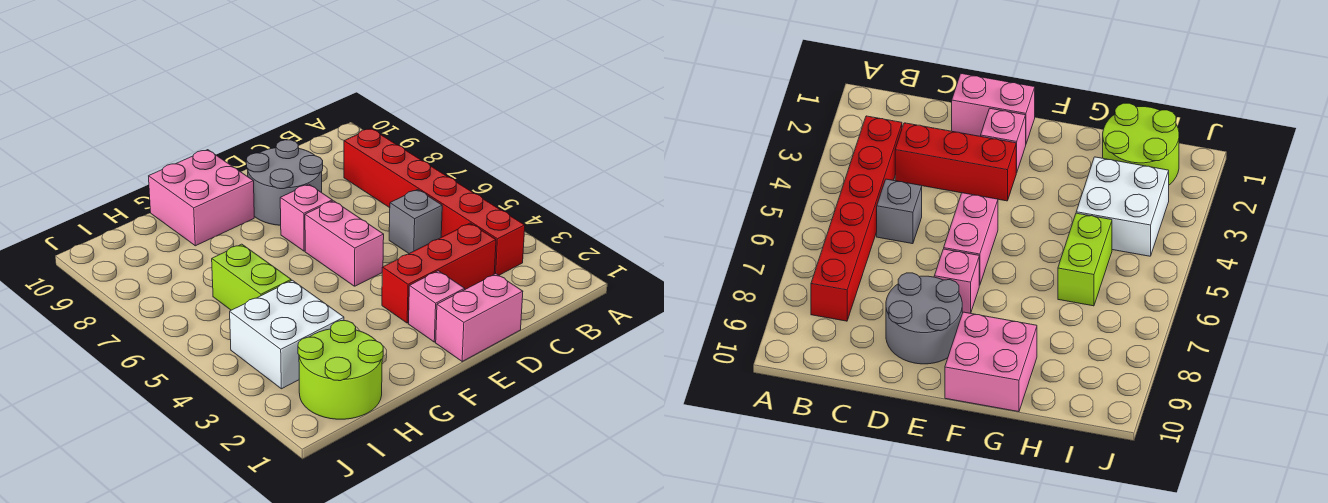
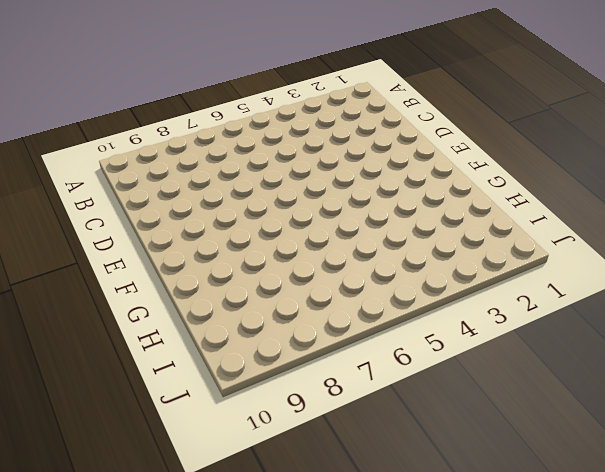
none -> red brick B3:B8 level 1
none -> red brick C3:E3 level 1
none -> grey brick C5 level 1

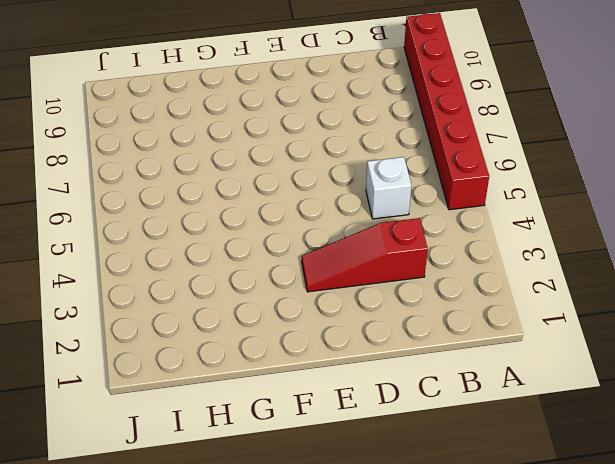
red brick A5:A10 level 1 -> red brick B3:B8 level 1
red slope C3:E3 level 1 top C -> red brick C3:E3 level 1
white brick C5 level 1 -> grey brick C5 level 1
none -> pink brick D1:E1 level 1
none -> grey round brick D8:E9 level 1
none -> pink brick E2 level 1

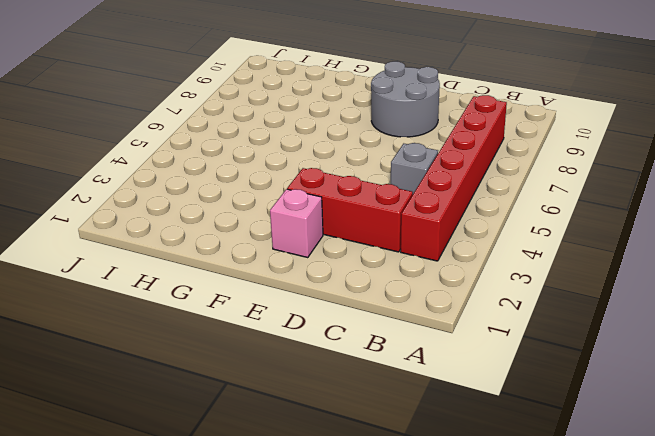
none -> pink brick D1:E1 level 1
none -> pink brick E5:E6 level 1
none -> pink brick E7 level 1

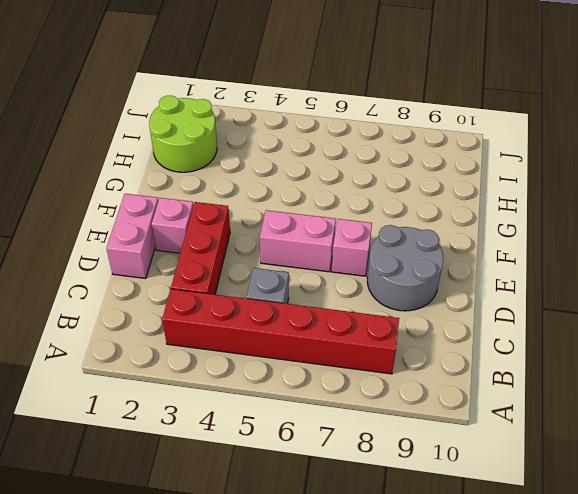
none -> pink brick F9:G10 level 1
none -> white brick H3:I4 level 1
none -> lime brick H5:H6 level 1

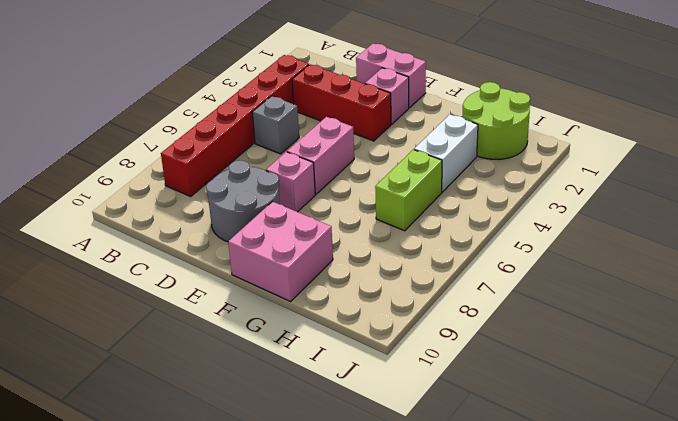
white brick H3:H4 level 1 -> white brick H3:I4 level 1

